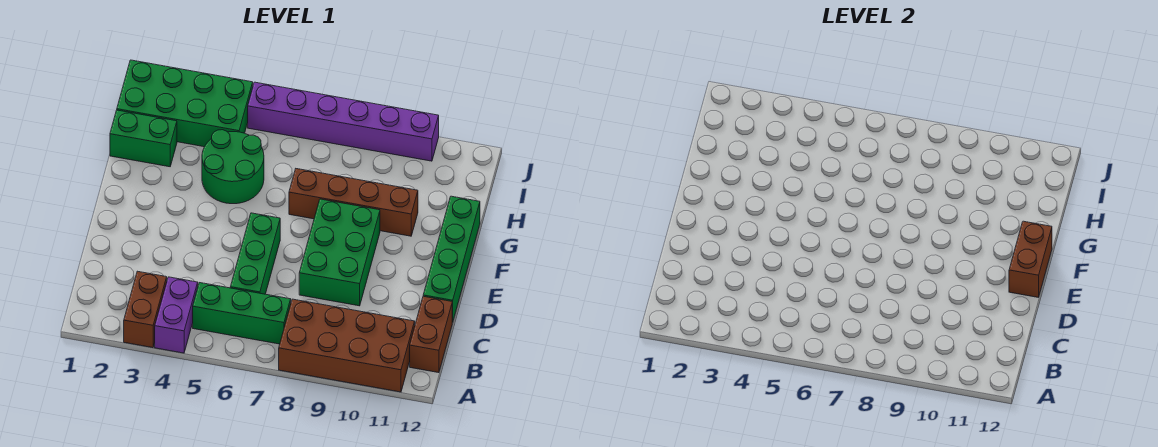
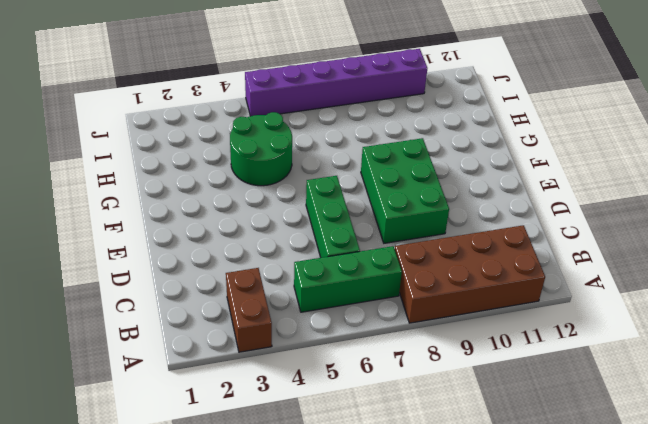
none -> purple brick A4:B4 level 1
none -> brown brick B12:C12 level 1
none -> green brick D12:G12 level 1

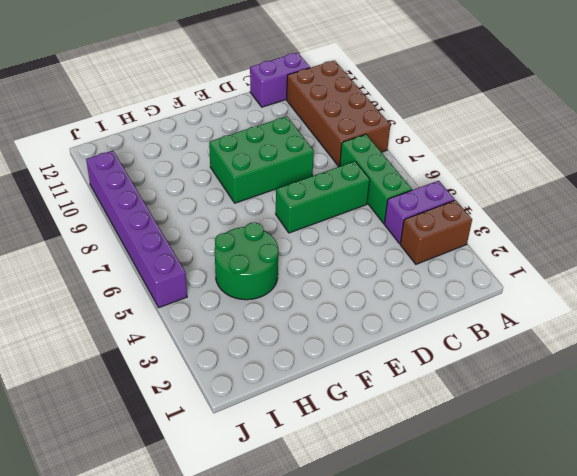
purple brick B12:C12 level 1 -> brown brick B12:C12 level 1
none -> green brick D12:G12 level 1
none -> brown brick G7:G10 level 1
none -> green brick H1:H2 level 1

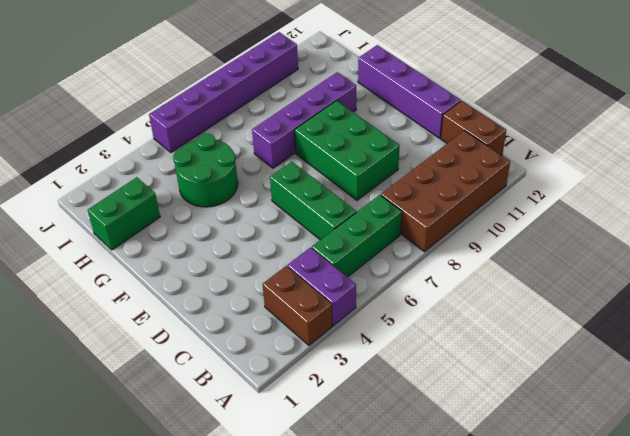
purple brick D12:G12 level 1 -> green brick D12:G12 level 1
purple brick G7:G10 level 1 -> brown brick G7:G10 level 1
none -> green brick I1:J4 level 1
none -> brown brick E12:F12 level 2

